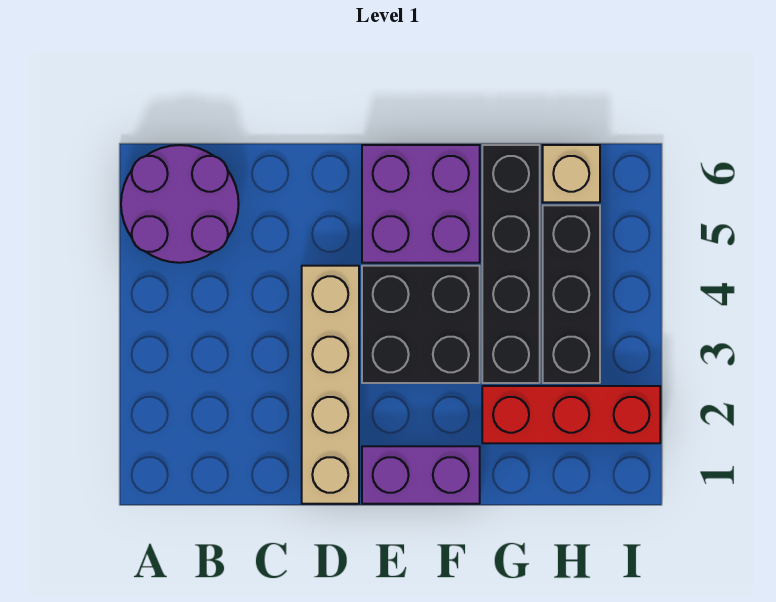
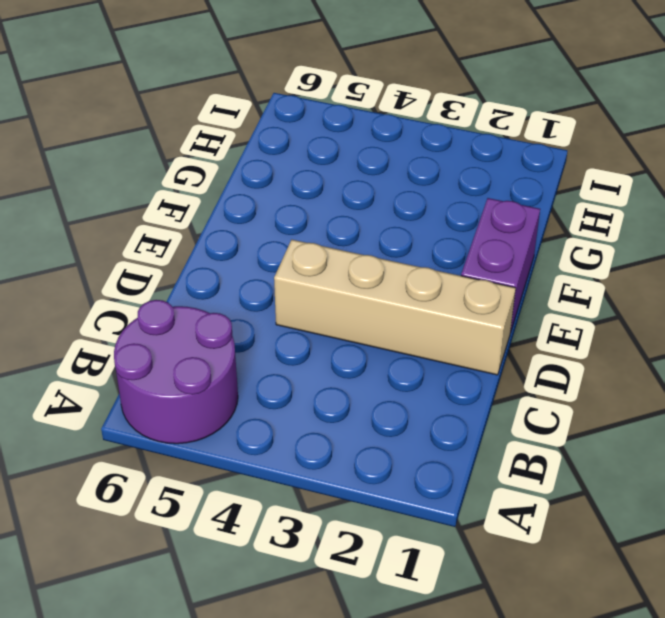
none -> black brick E3:F4 level 1
none -> purple brick E5:F6 level 1

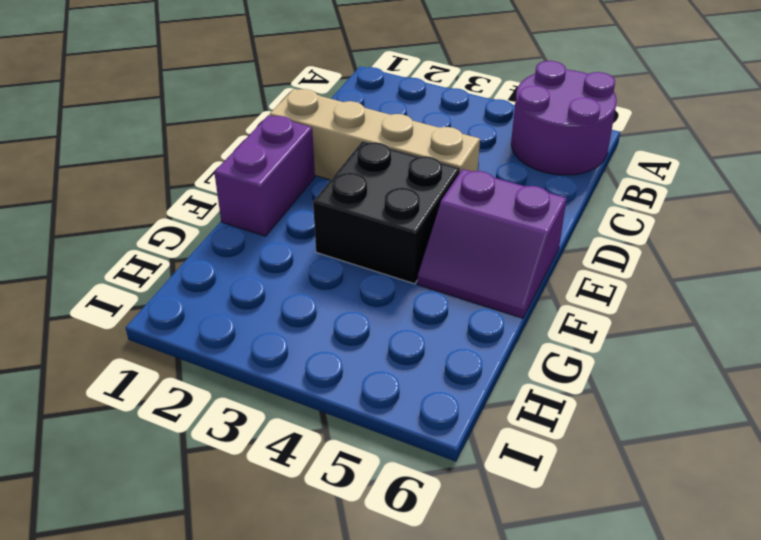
purple slope E5:F6 level 1 top E -> purple brick E5:F6 level 1
none -> red brick G2:I2 level 1
none -> black brick G3:G6 level 1

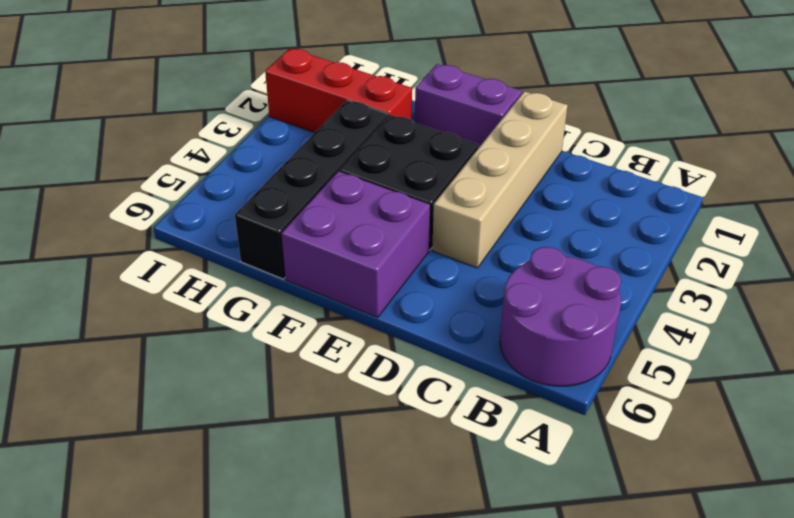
none -> black brick H3:H5 level 1
none -> tan brick H6 level 1

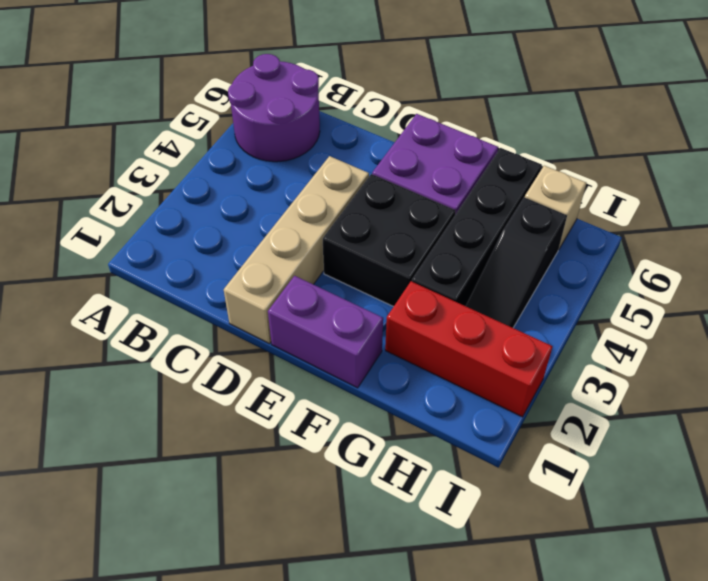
black slope H3:H5 level 1 top 5 -> black brick H3:H5 level 1

